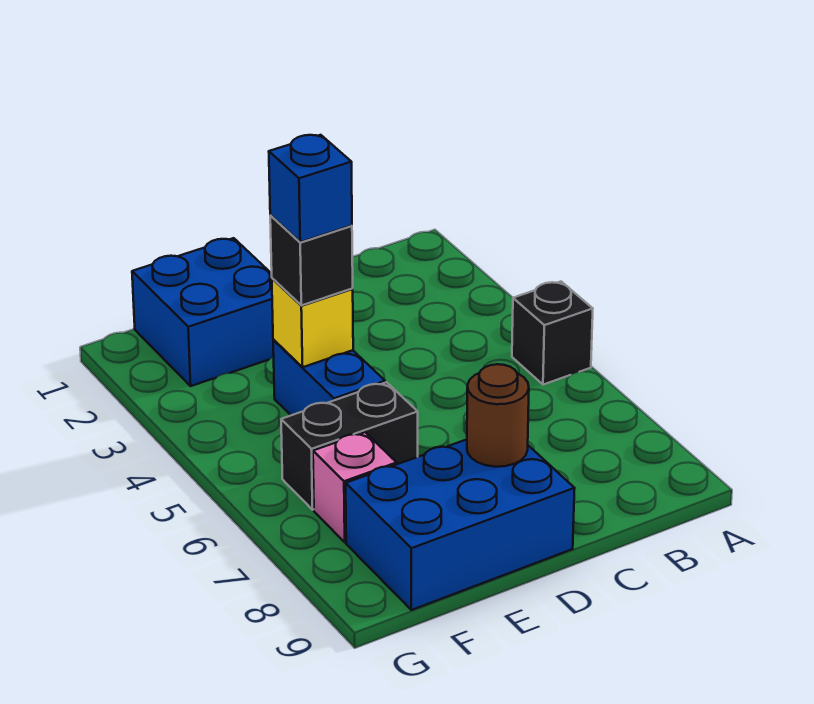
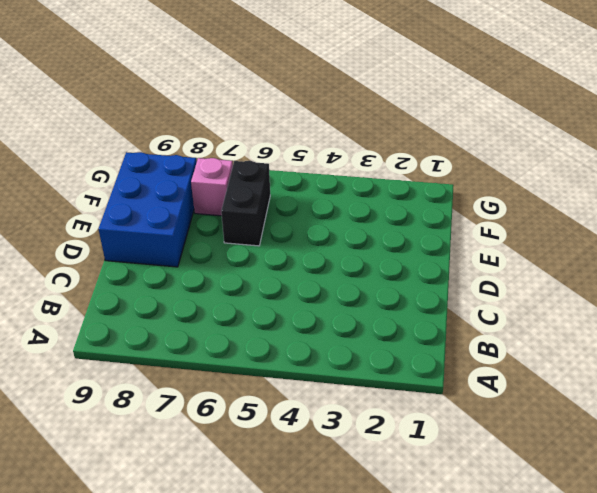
none -> black brick A5 level 1
none -> blue brick E1:F2 level 1

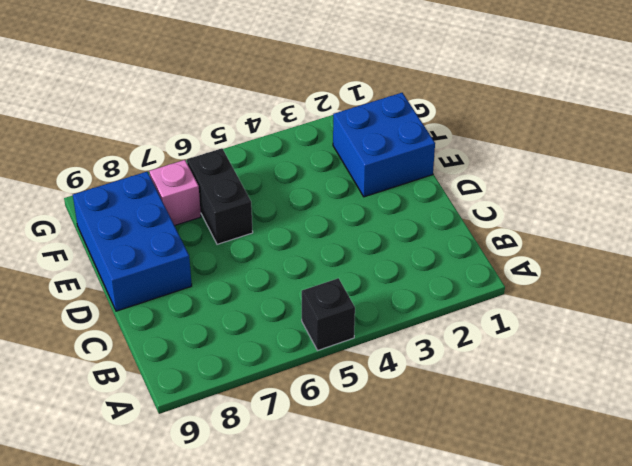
none -> blue brick E4:E5 level 1
none -> brown round brick D8 level 2

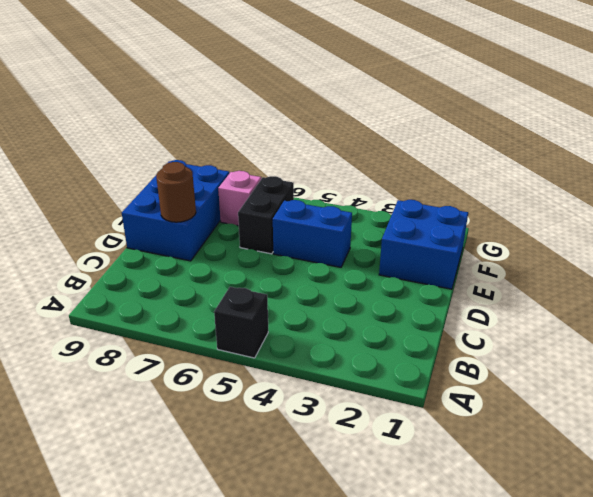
none -> yellow brick E4 level 2
none -> black brick E4 level 3

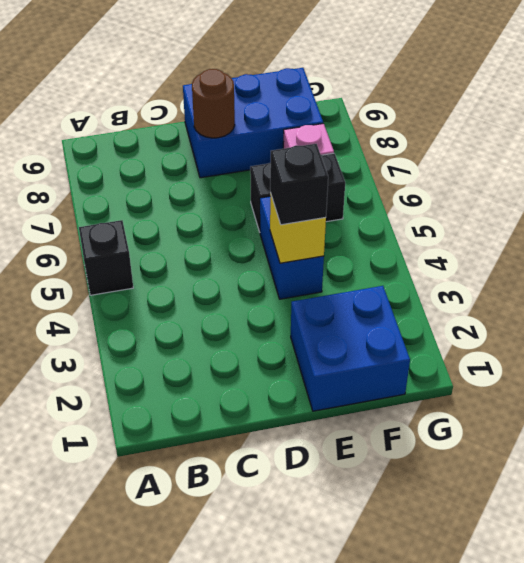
none -> blue brick E4 level 4

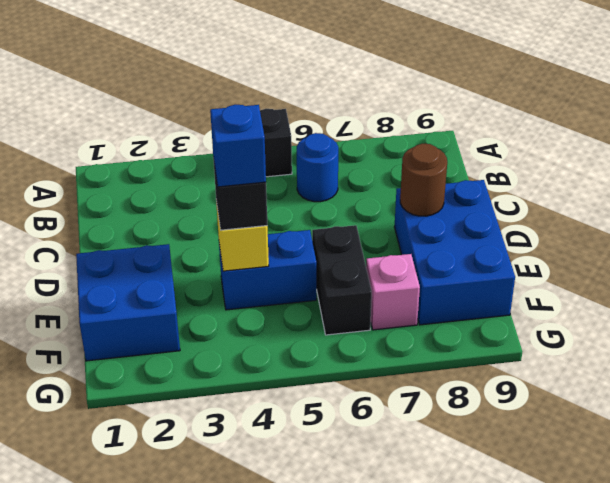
blue round brick B6 level 1 -> none

